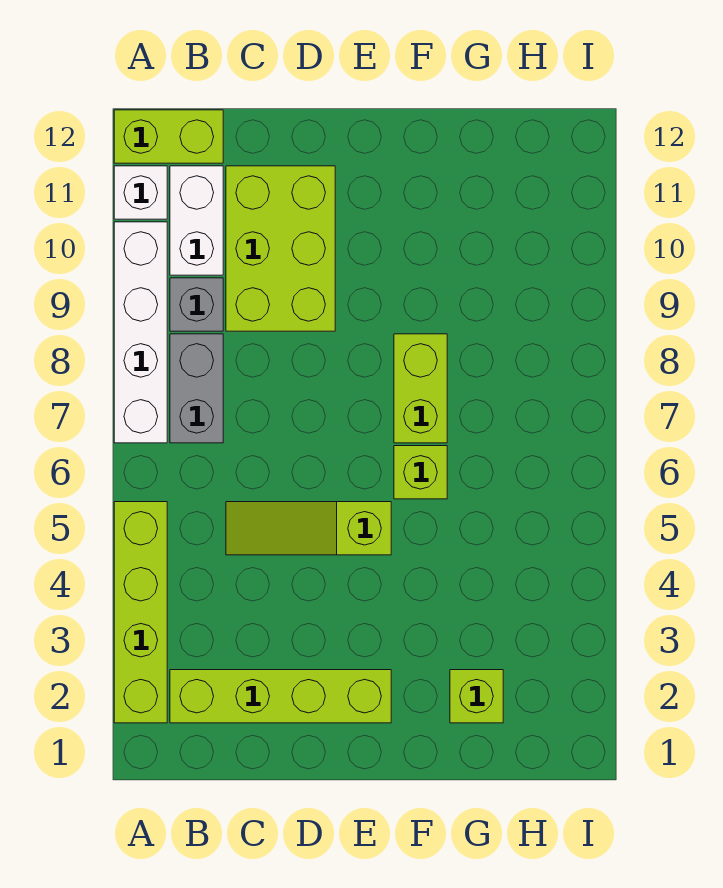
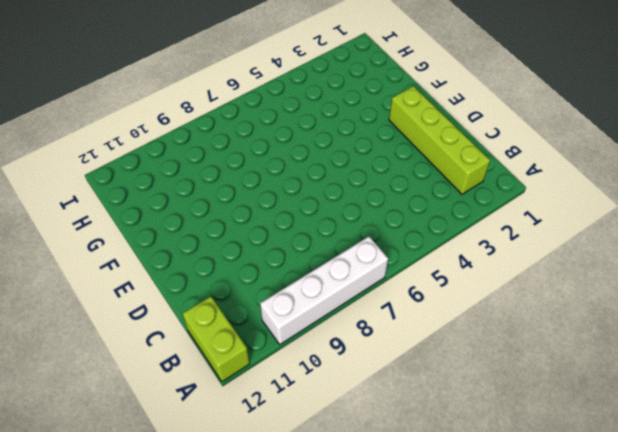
none -> lime brick A2:A5 level 1
none -> white brick A11 level 1
none -> grey brick B7:B8 level 1

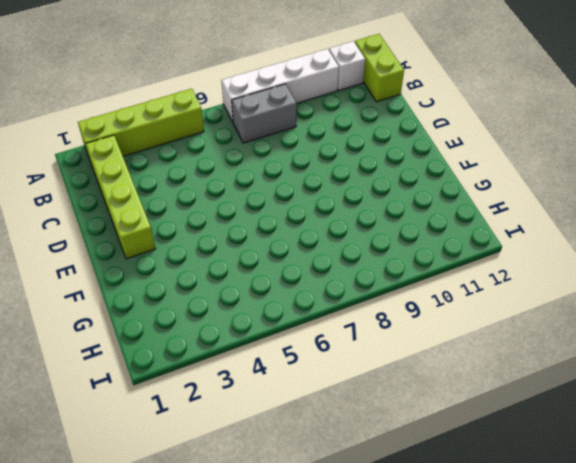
none -> grey brick B9 level 1
none -> white brick B10:B11 level 1
none -> lime slope C5:E5 level 1 top E

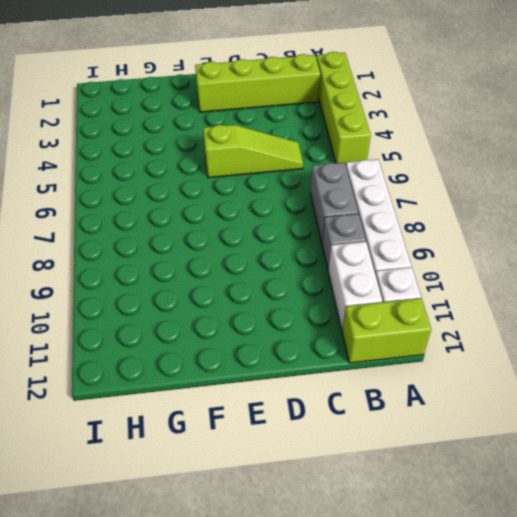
none -> lime brick C9:D11 level 1
none -> lime brick F6 level 1
none -> lime brick F7:F8 level 1

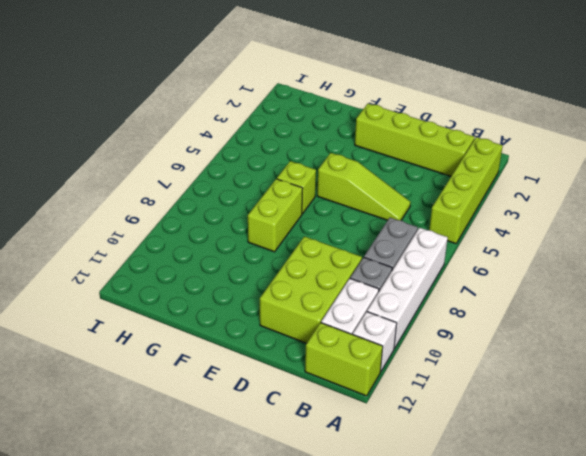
none -> lime brick G2 level 1

